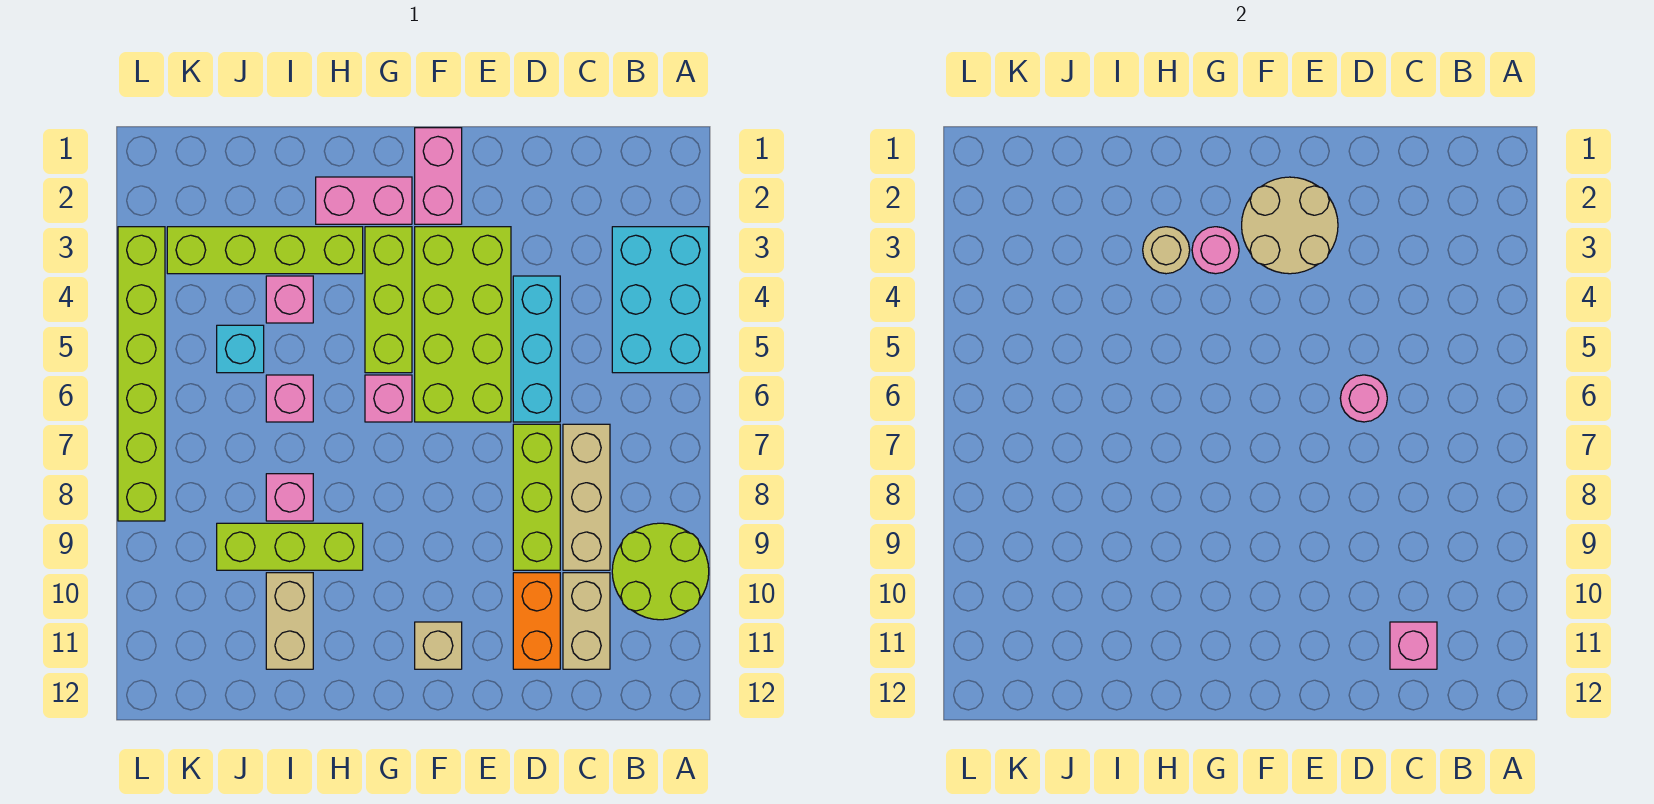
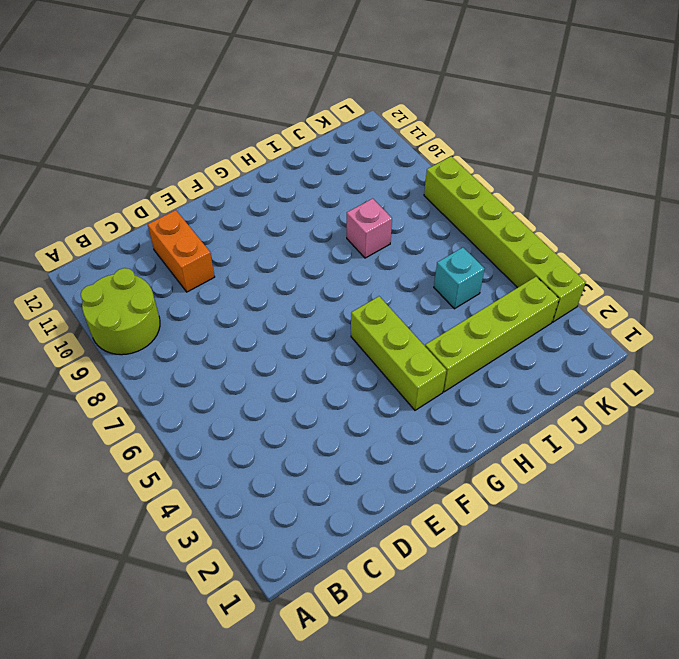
none -> cyan brick A3:B5 level 1
none -> tan brick C7:C9 level 1
none -> tan brick C10:C11 level 1

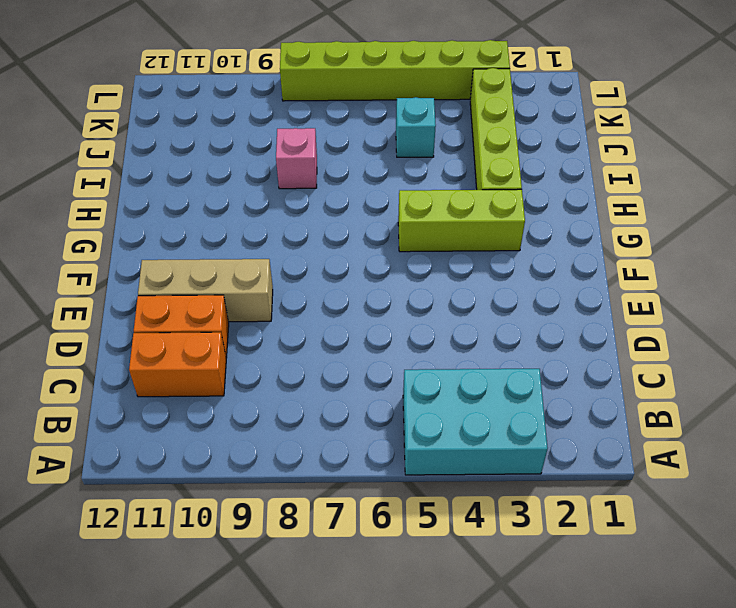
orange brick C10:C11 level 1 -> tan brick C10:C11 level 1
tan brick E9:E11 level 1 -> tan brick C7:C9 level 1
none -> lime round brick A9:B10 level 1
none -> cyan brick D4:D6 level 1
none -> lime brick D7:D9 level 1

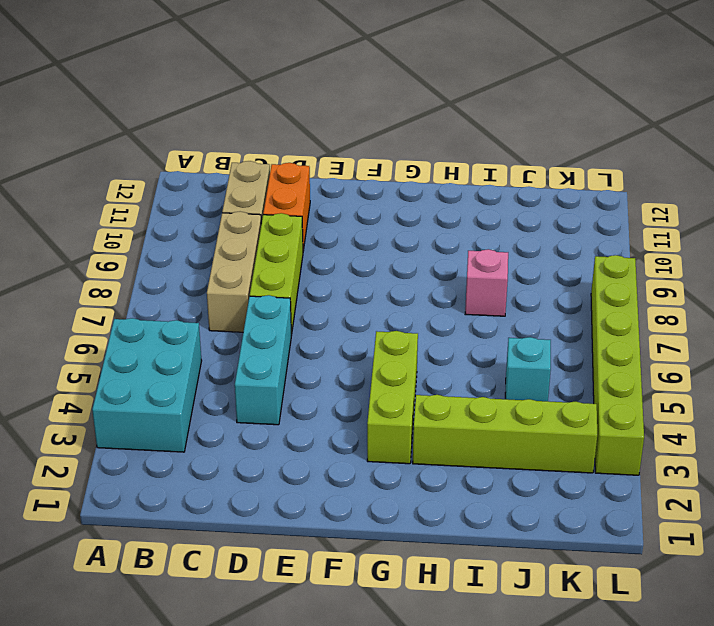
none -> lime round brick A9:B10 level 1
none -> lime brick E3:F6 level 1
none -> pink brick F1:F2 level 1

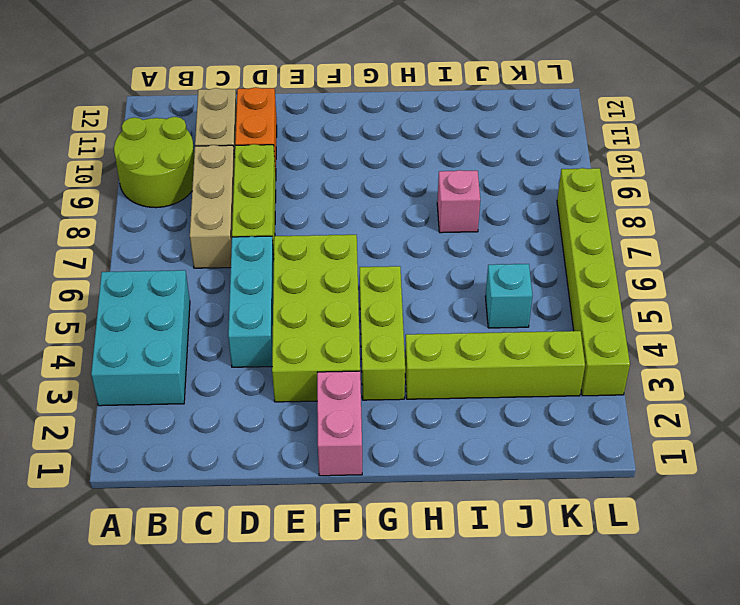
none -> tan brick F11 level 1
none -> pink brick G2:H2 level 1
none -> pink brick G6 level 1

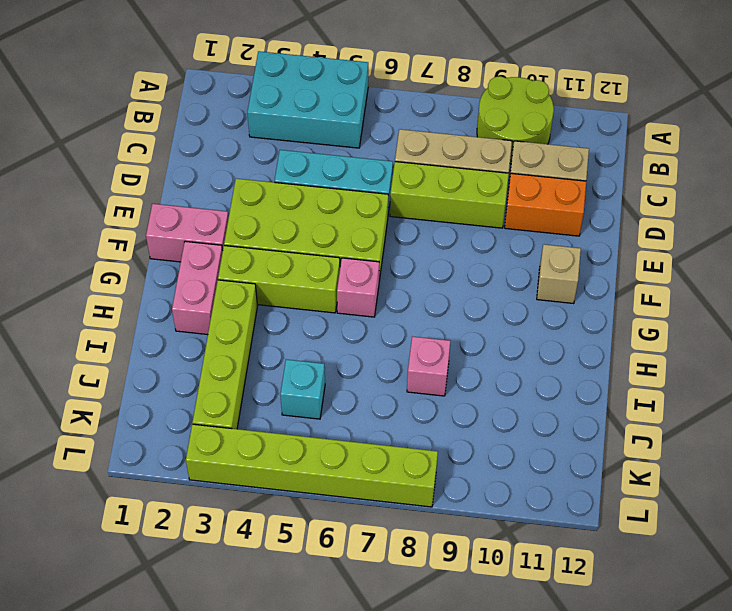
none -> lime brick H9:J9 level 1
none -> pink brick I4 level 1
none -> pink brick I6 level 1

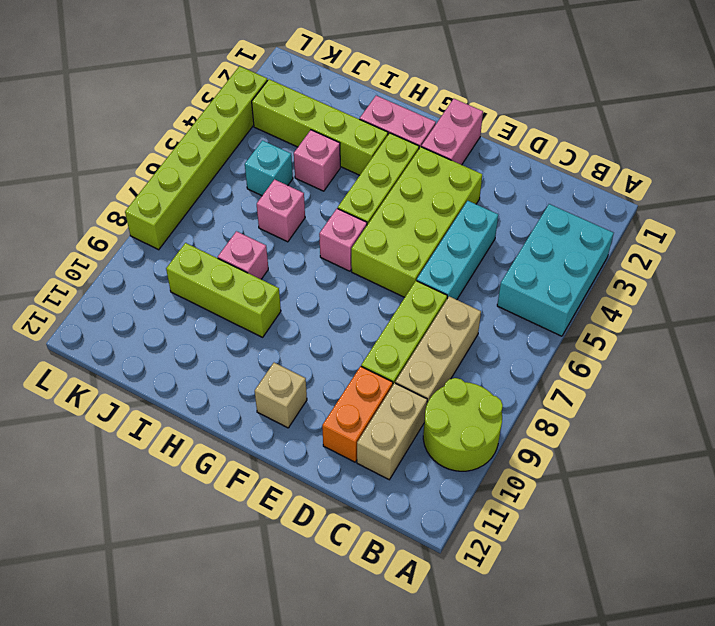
none -> tan brick I10:I11 level 1
none -> pink brick C11 level 2
none -> pink round brick D6 level 2

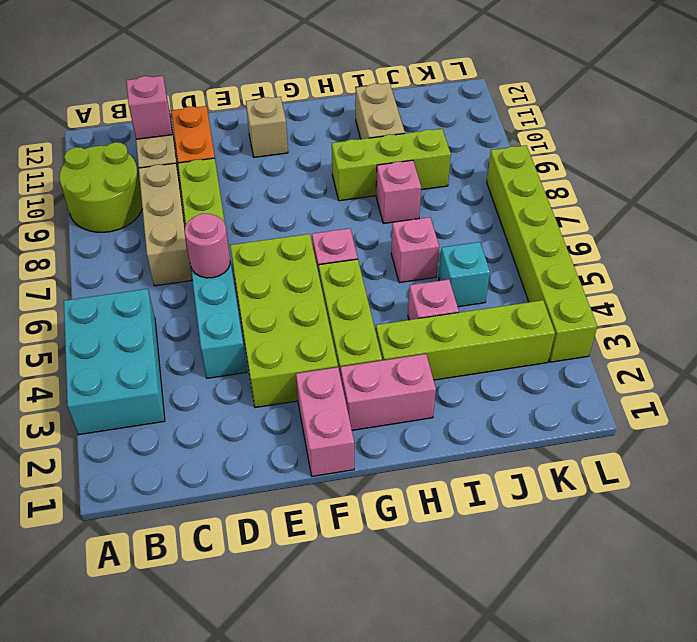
none -> tan round brick E2:F3 level 2
none -> pink round brick G3 level 2
none -> tan round brick H3 level 2

